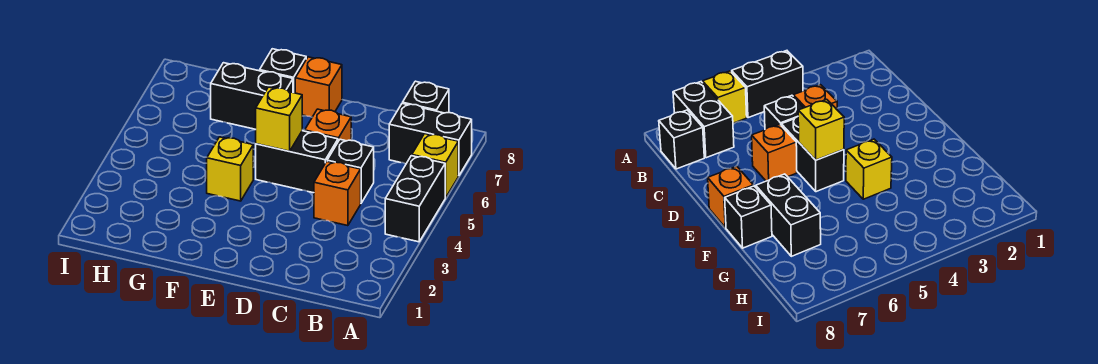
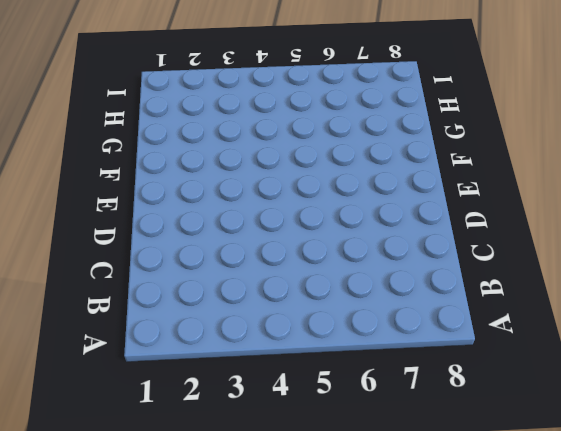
none -> black brick A4:A5 level 1
none -> yellow brick A6 level 1
none -> black brick A7:B7 level 1

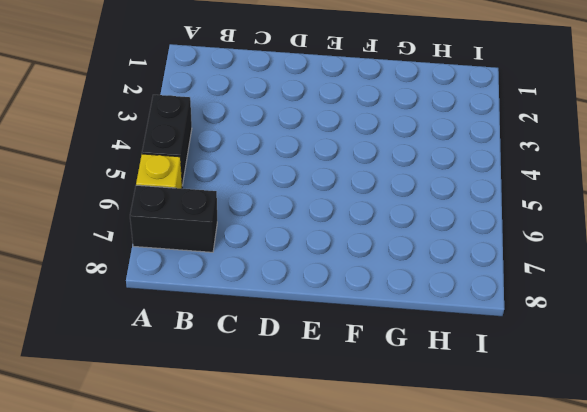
none -> black brick B8 level 1
none -> orange brick C4 level 1
none -> black brick C5 level 1

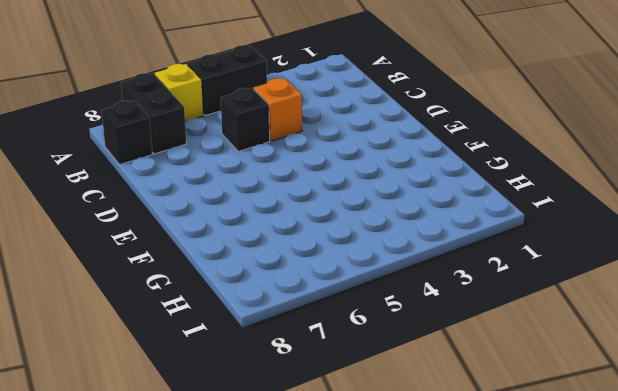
none -> black brick D5:E5 level 1
none -> orange brick D6 level 1
none -> orange brick E8 level 1

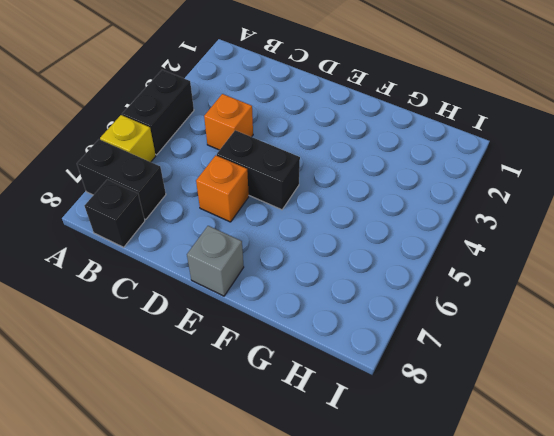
grey brick E8 level 1 -> orange brick E8 level 1
none -> black brick C5 level 1
none -> yellow brick F4 level 1
none -> black brick F7:G7 level 1

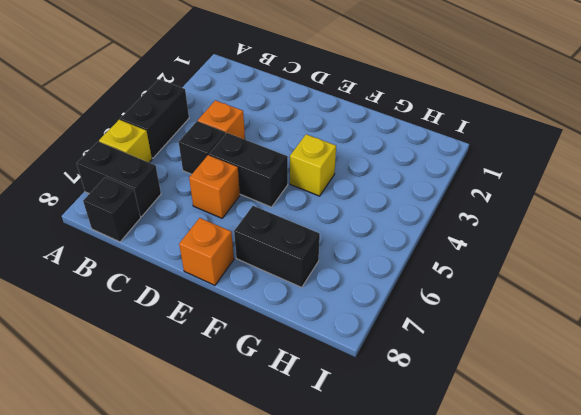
none -> black brick F8 level 1
none -> yellow brick E5 level 2

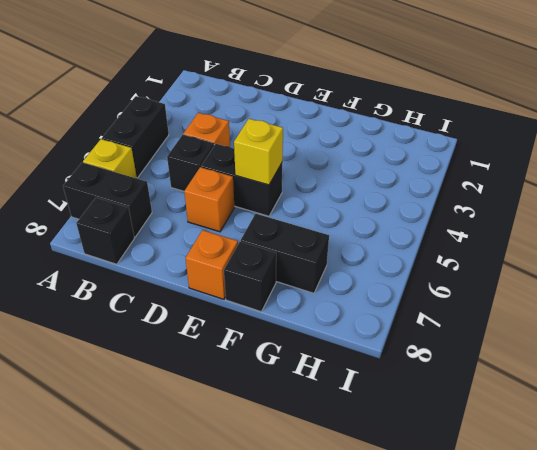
none -> yellow brick F4 level 1

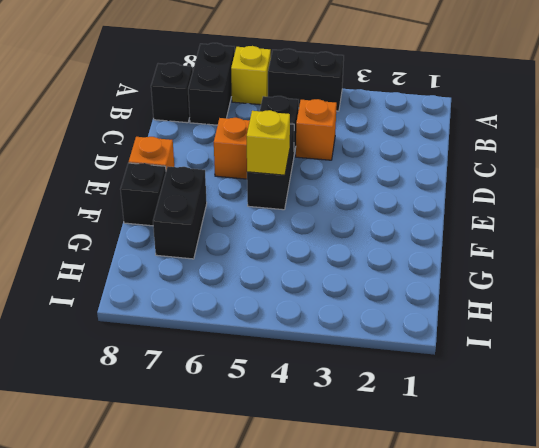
none -> yellow brick F4 level 1

